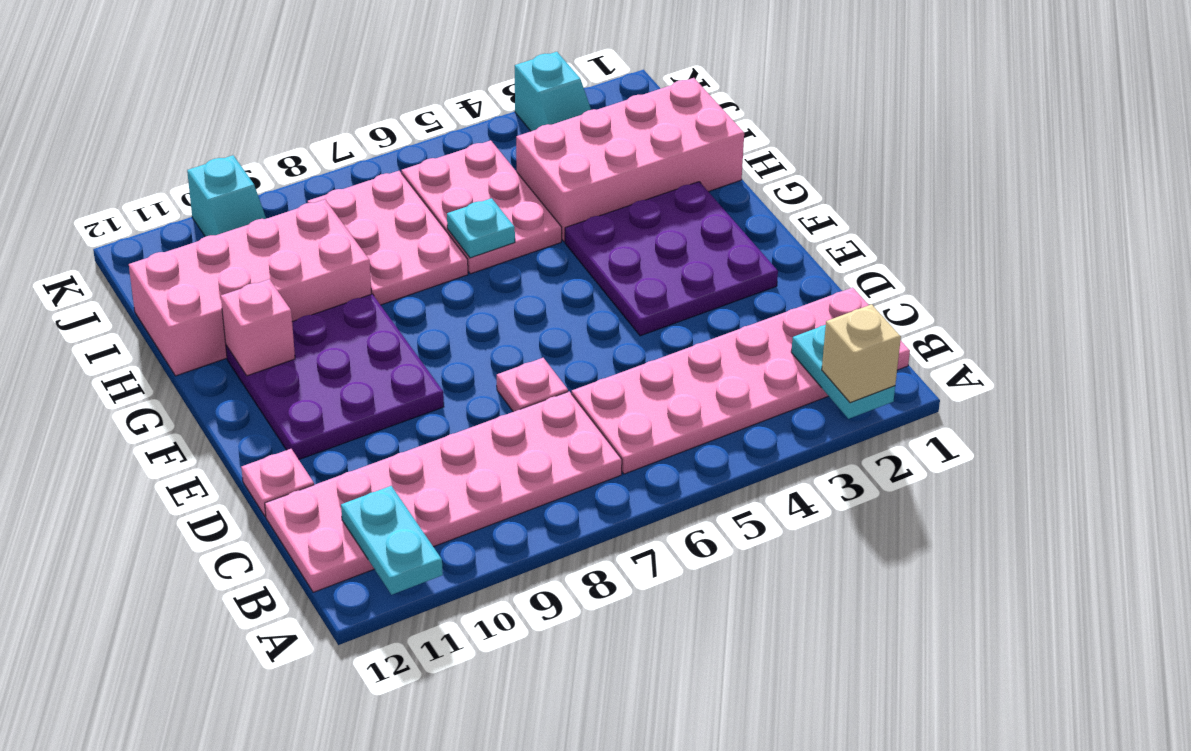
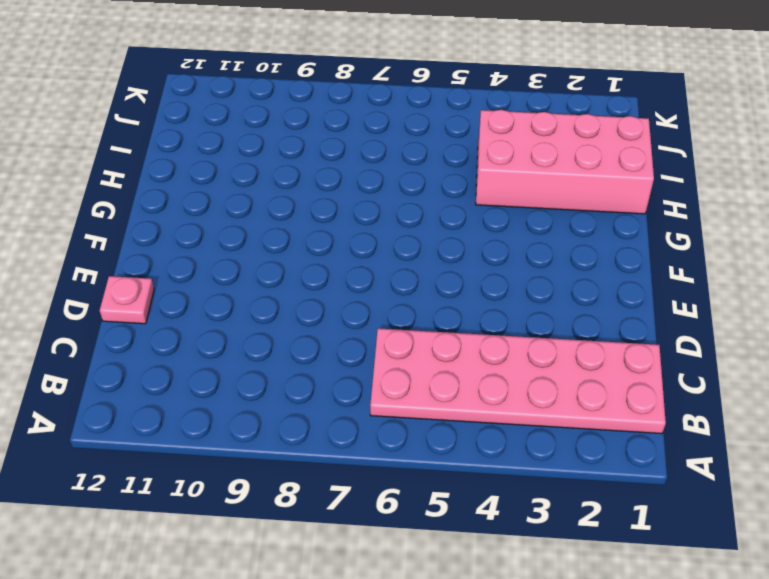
none -> pink plate B7:C12 level 1
none -> pink plate D7 level 1
none -> purple plate E2:G4 level 1

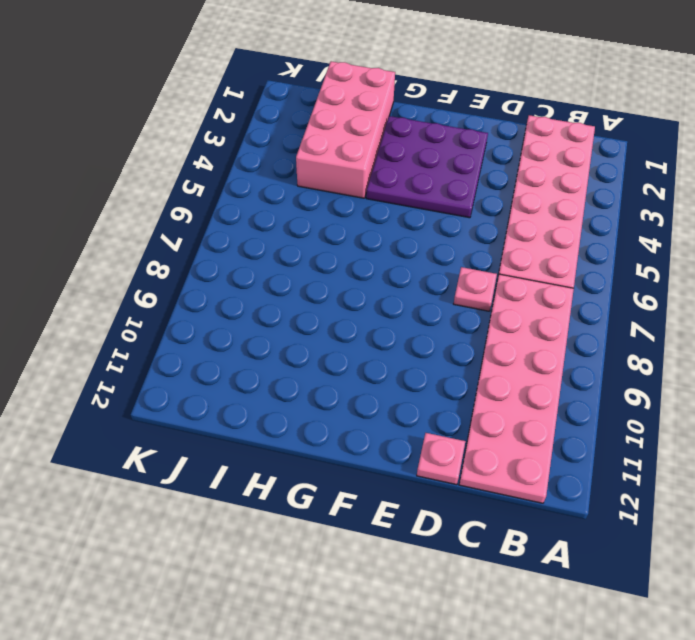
none -> purple plate E9:G11 level 1
none -> pink plate H5:J6 level 1
none -> pink plate H7:J8 level 1

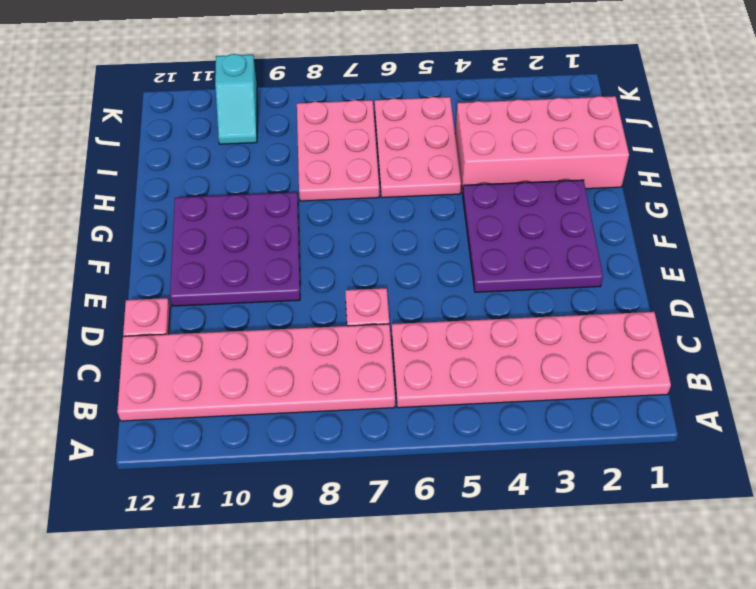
none -> pink brick H9:I12 level 1
none -> cyan slope J3:K3 level 1 top K
none -> cyan plate A2:B2 level 2

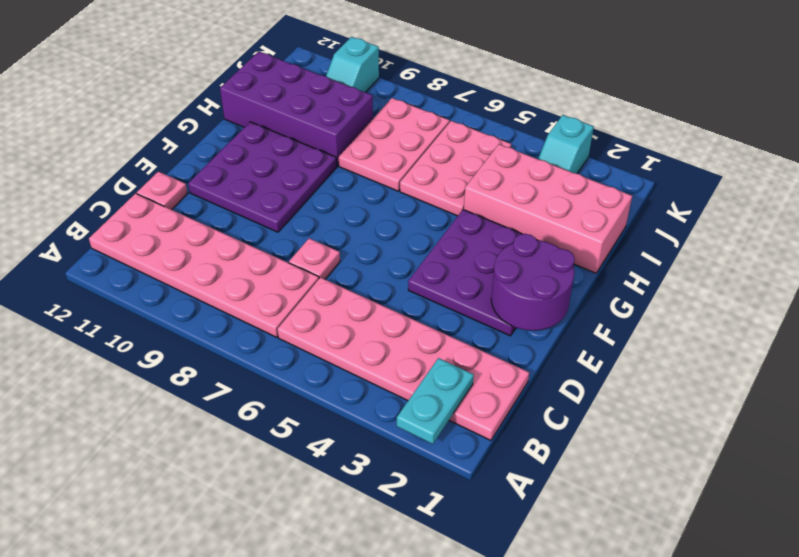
purple round brick E1:F2 level 2 -> none
purple brick H9:I12 level 1 -> pink brick H9:I12 level 1
none -> cyan plate A11:B11 level 2
none -> pink brick G11 level 2
none -> cyan plate H6 level 2

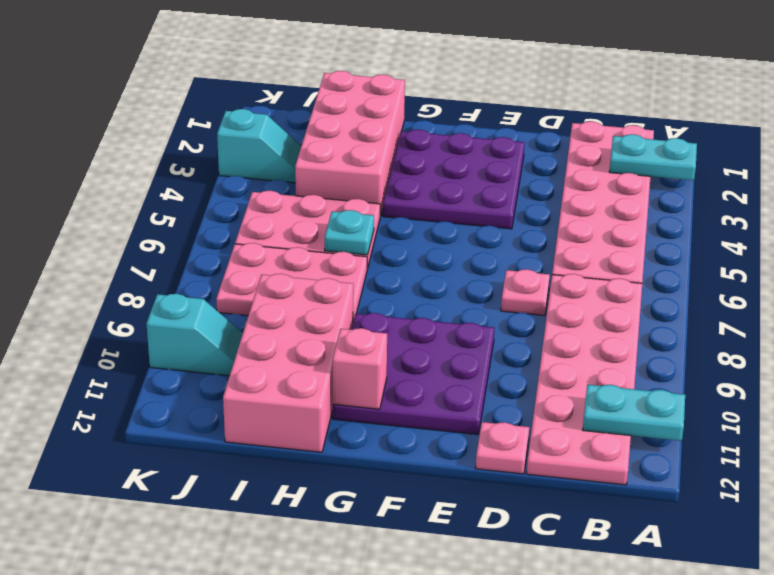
none -> tan brick A2 level 3

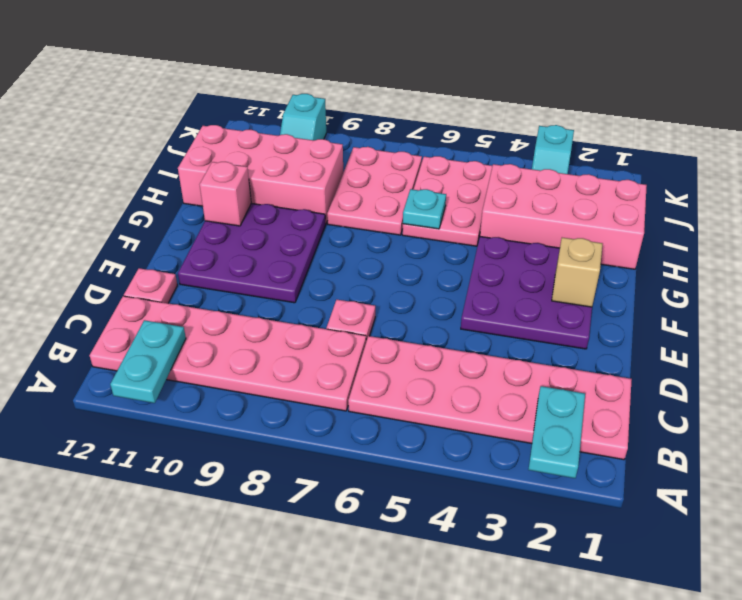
tan brick F2 level 2 -> tan brick A2 level 3

